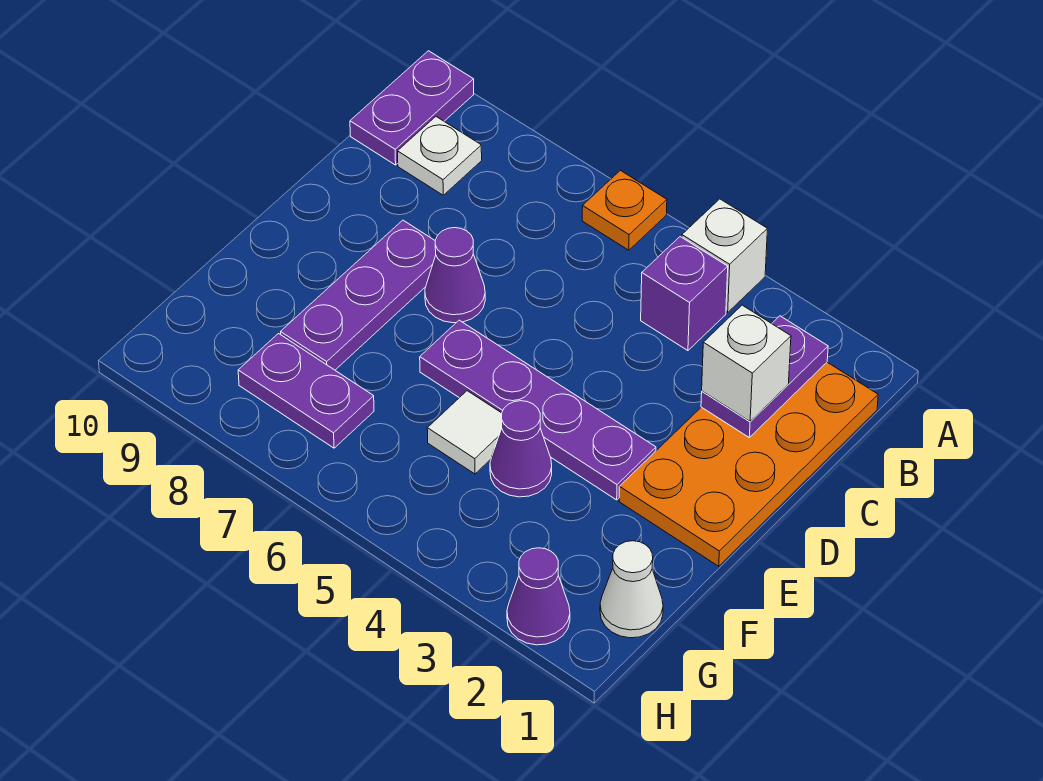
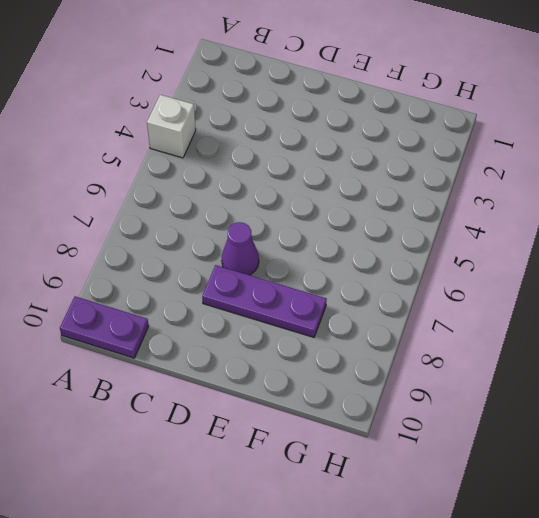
none -> orange plate A6 level 1
none -> orange plate B1:E2 level 1
none -> purple brick B4 level 1

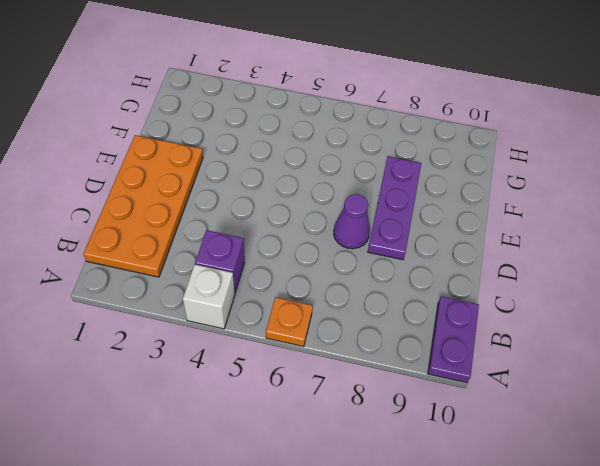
none -> white plate B9 level 1
none -> purple plate E3:E6 level 1
none -> purple cone F4 level 1

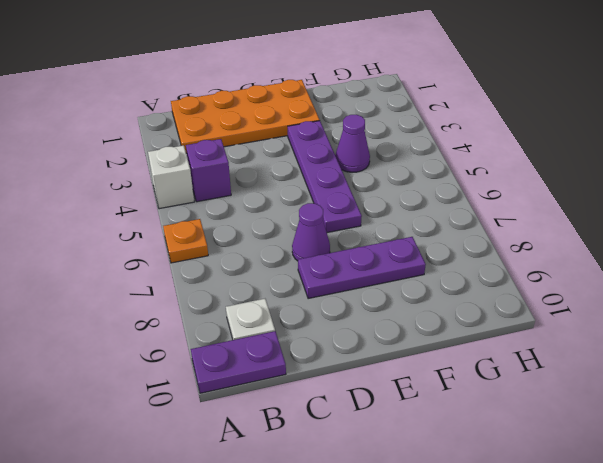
none -> white tile F5 level 1
none -> white cone G1 level 1
none -> purple plate G7:G8 level 1

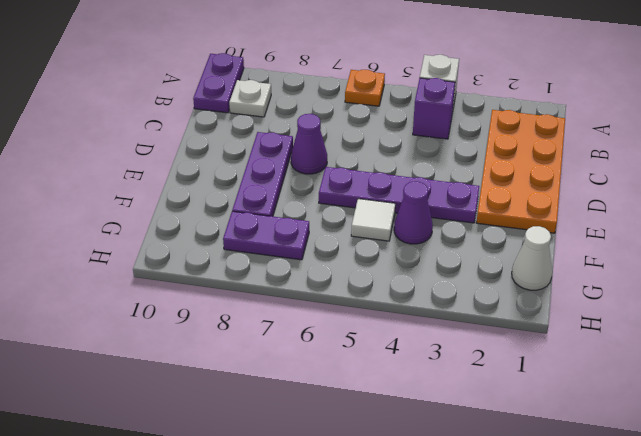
none -> purple cone H2 level 1
none -> purple plate B2:C2 level 2
none -> white brick C2 level 3

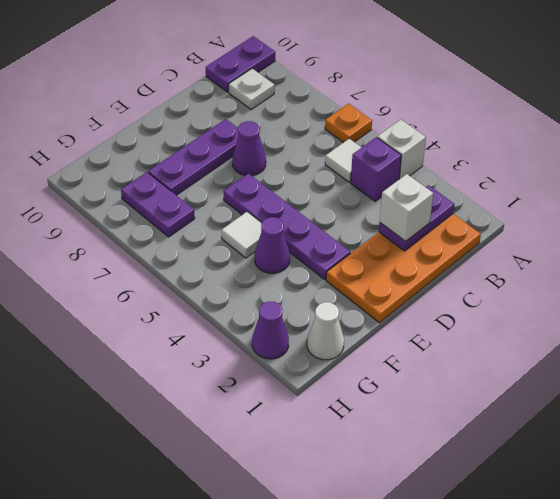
white tile B5 level 1 -> none

